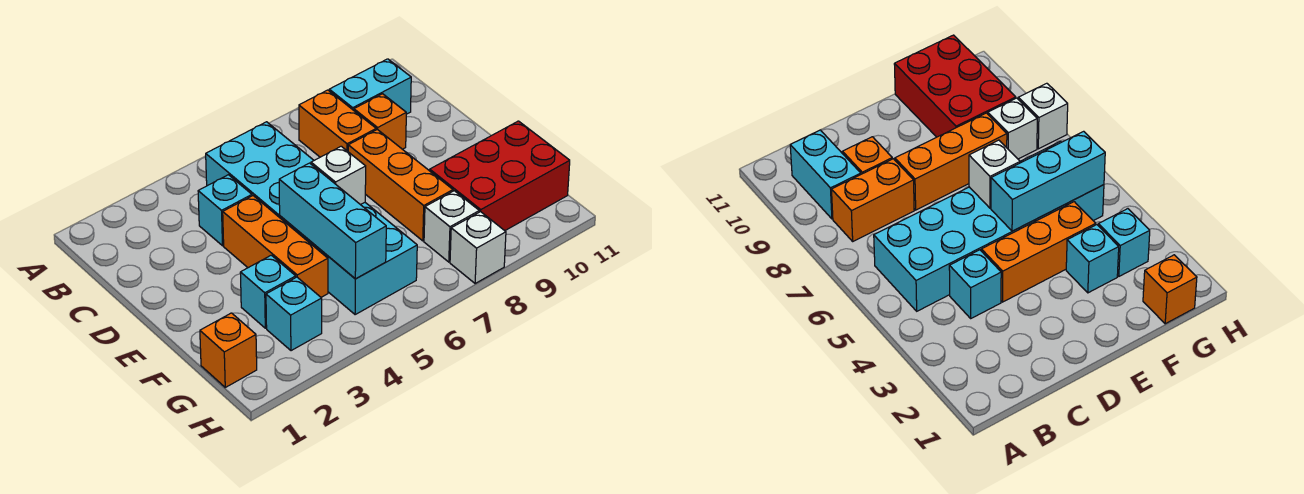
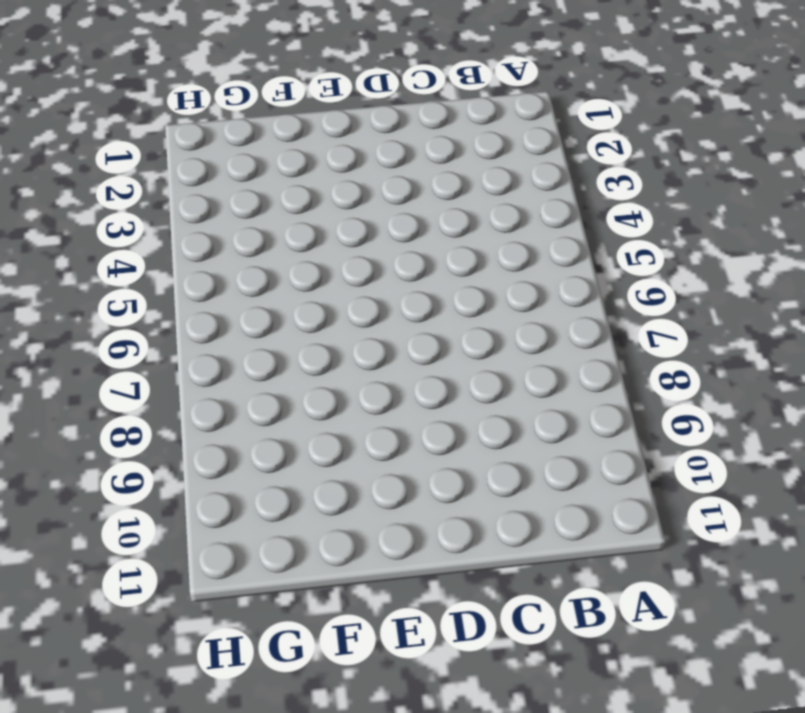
none -> cyan brick B5:G6 level 1
none -> orange brick B8:C8 level 1
none -> cyan brick B9:B10 level 1

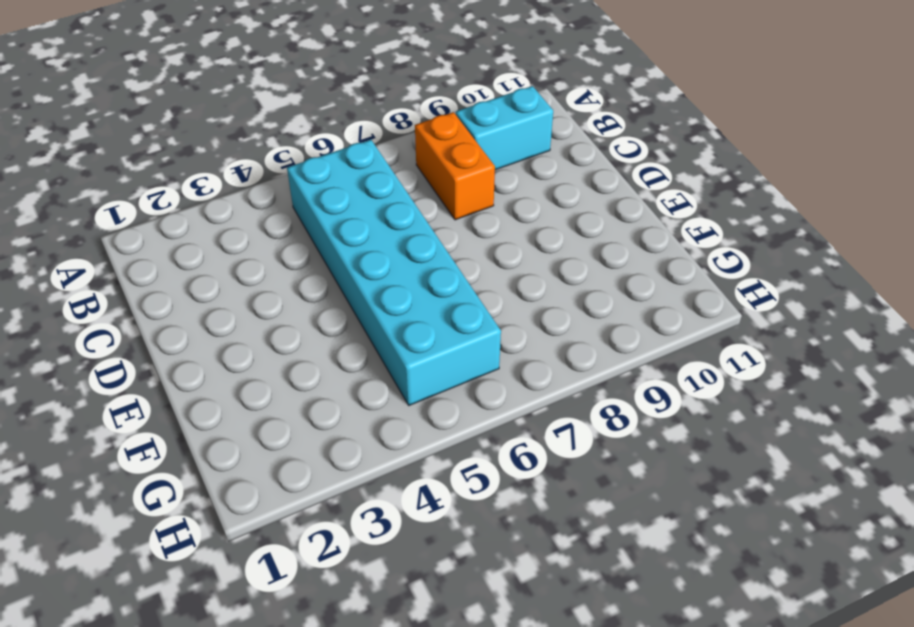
none -> cyan brick C4 level 1
none -> orange brick C9 level 1
none -> orange brick D4:F4 level 1

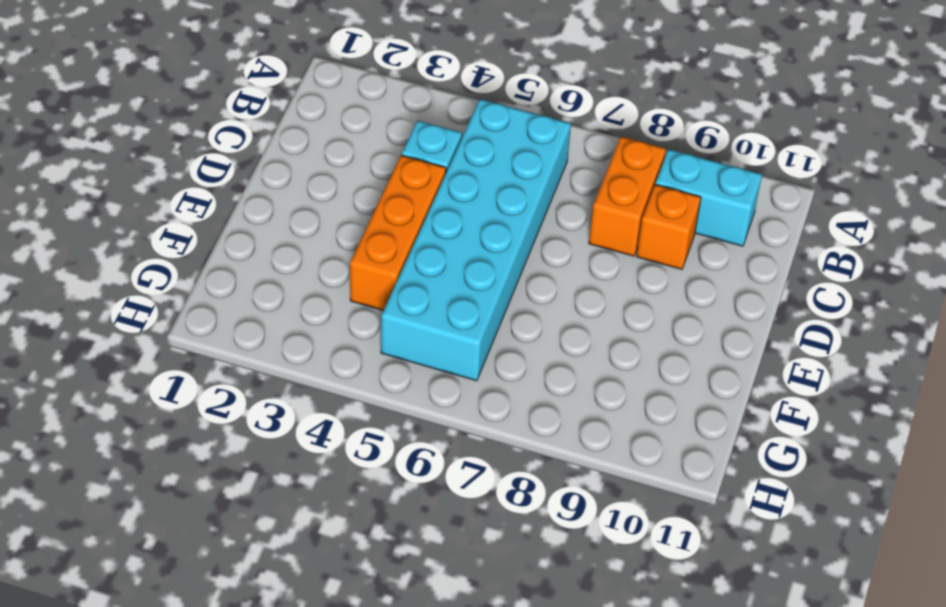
none -> orange brick D8:F8 level 1
none -> cyan brick F3 level 1
none -> red brick F9:G11 level 1

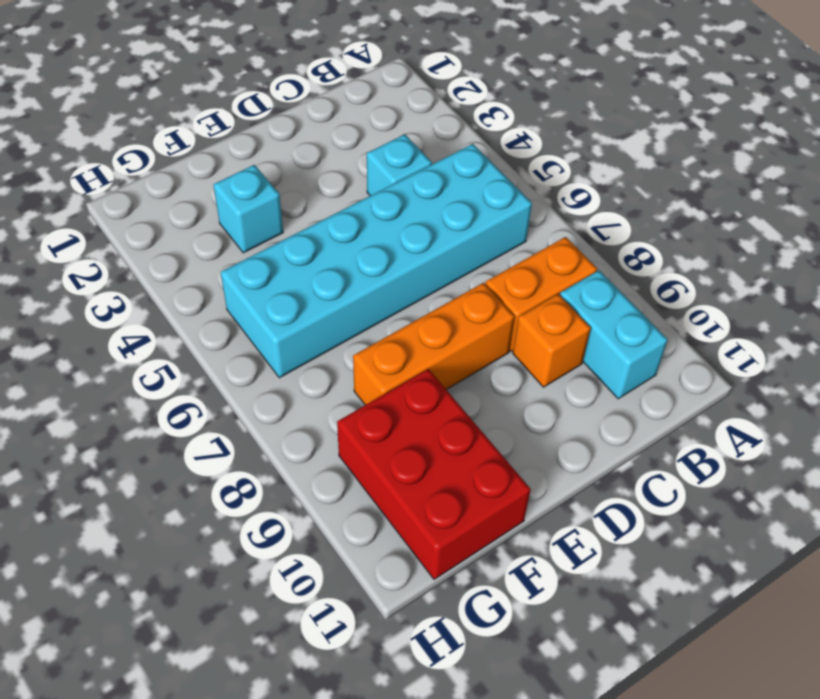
none -> orange brick D4:F4 level 1
none -> orange brick G1 level 1
none -> cyan brick G3 level 1

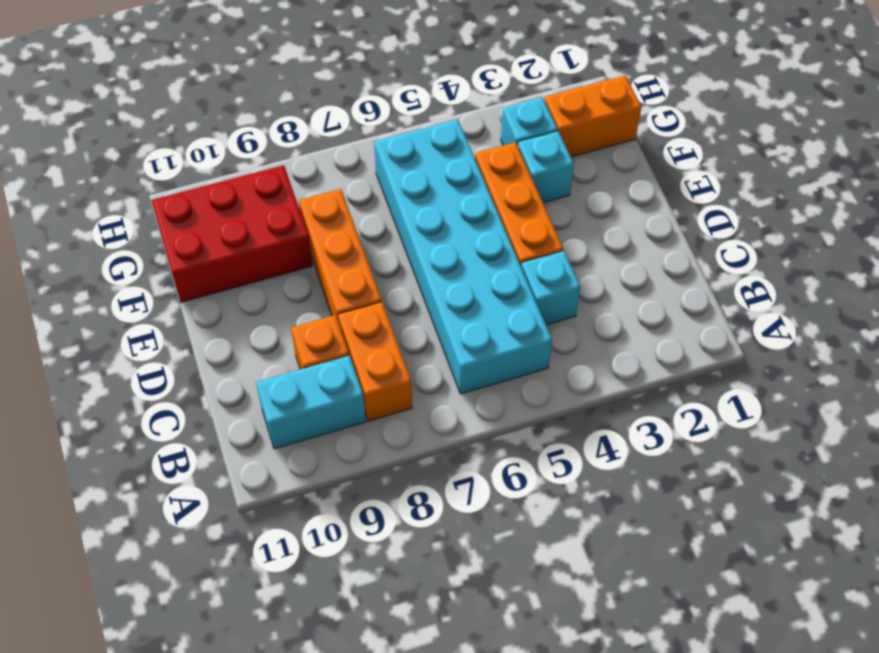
orange brick G1:G2 level 1 -> orange brick G1 level 1
none -> white brick G8 level 1
none -> white brick H8 level 1
none -> cyan brick E5:G5 level 2

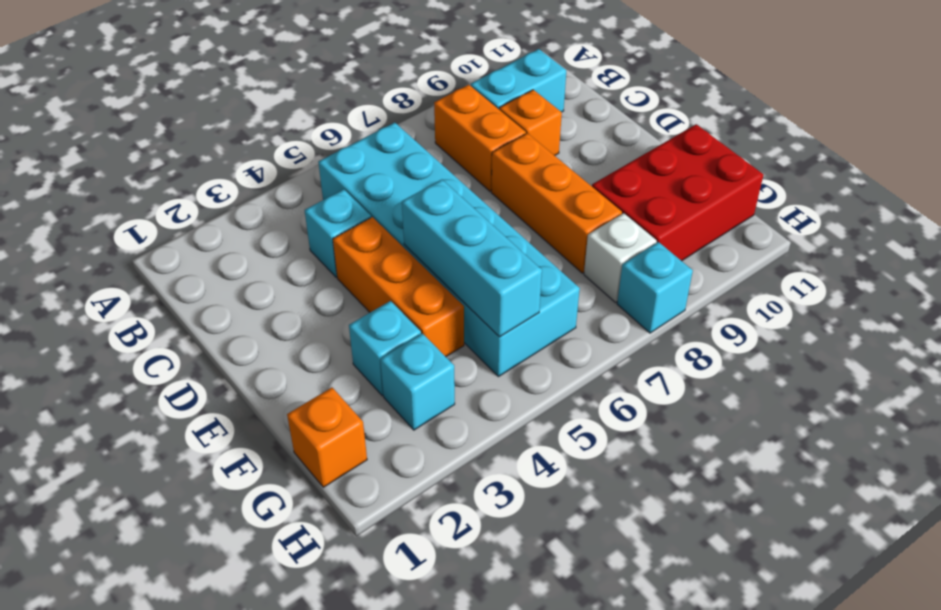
cyan brick H8 level 1 -> white brick H8 level 1
none -> white brick E6 level 2

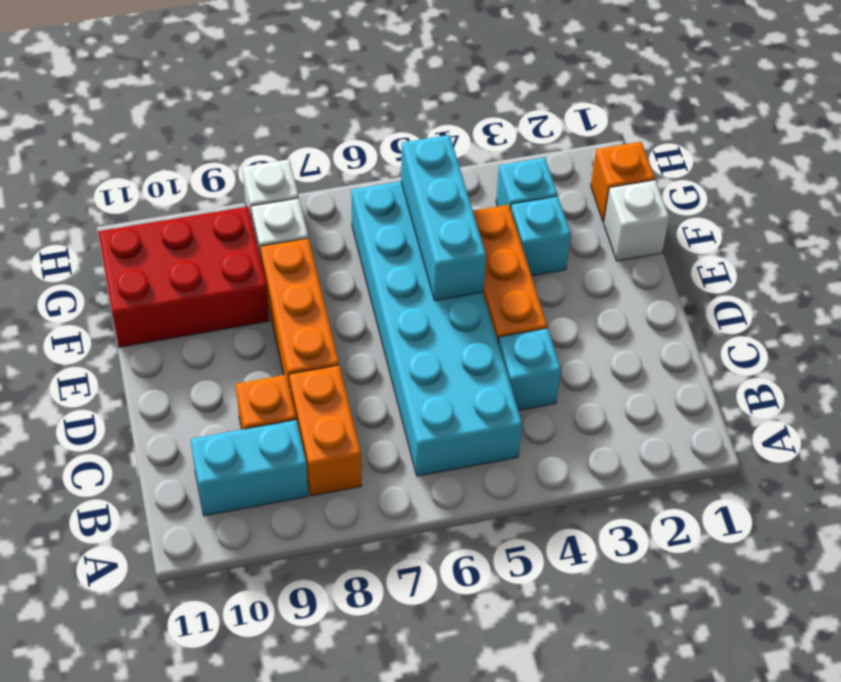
white brick F1 level 1 -> white brick E6 level 2

